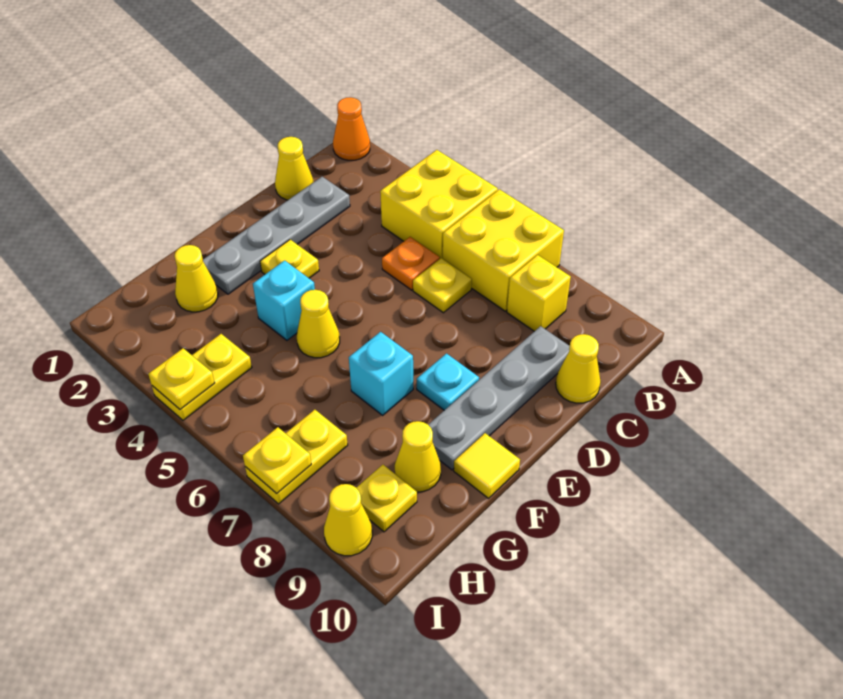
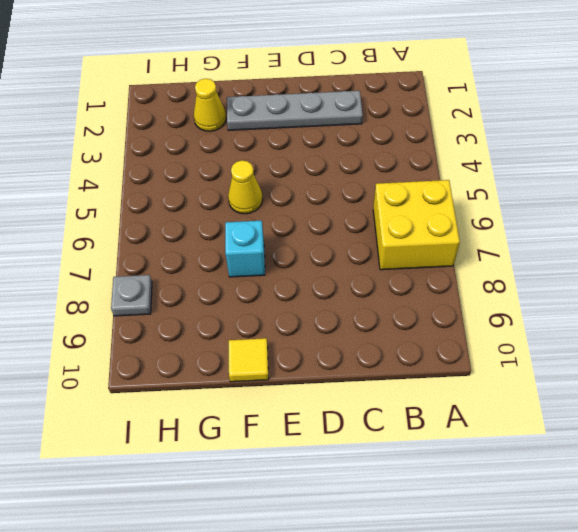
grey plate I8 level 1 -> none
none -> orange cone A1 level 1
none -> yellow brick A4:B5 level 1
none -> yellow brick B8 level 1

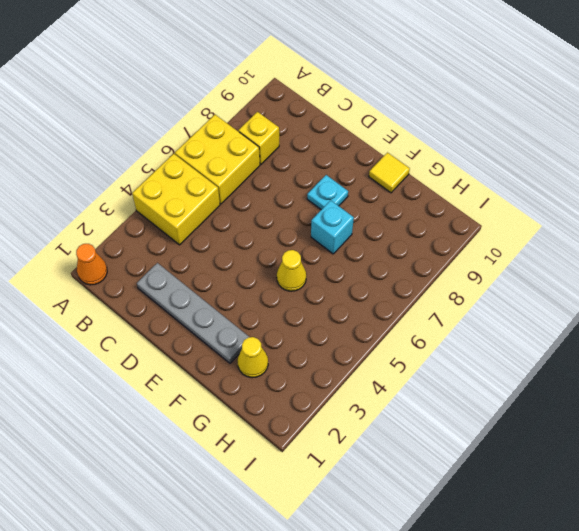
none -> yellow cone C1 level 1
none -> orange plate C5 level 1
none -> yellow plate C6 level 1

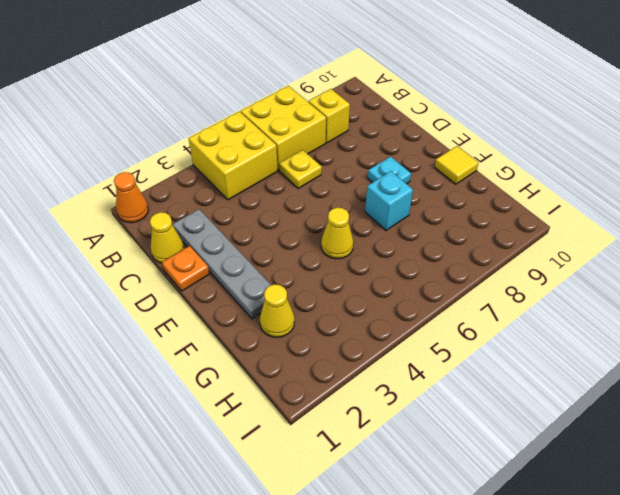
orange plate D1 level 1 -> orange plate C5 level 1
none -> grey plate C9:F9 level 1
none -> yellow cone C10 level 1
none -> yellow plate E3 level 1

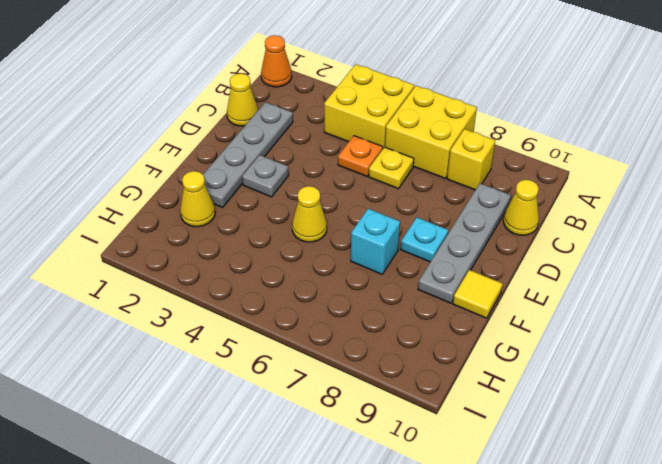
grey plate E3 level 1 -> yellow plate E3 level 1
none -> cyan brick F4 level 1
none -> yellow cone G9 level 1
none -> yellow plate H4:I4 level 1

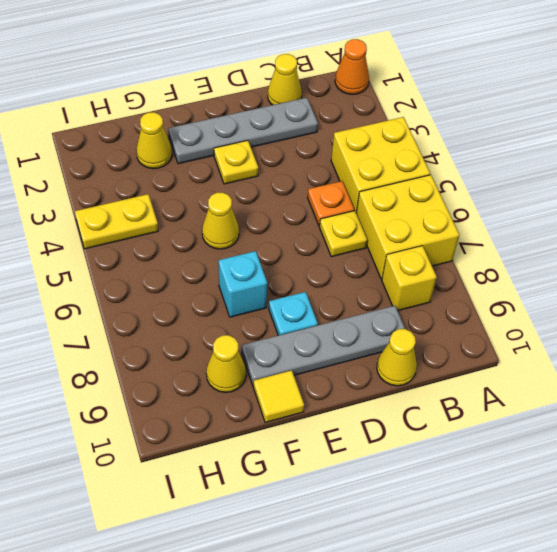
none -> cyan brick F4 level 1
none -> yellow plate H7:I7 level 1
none -> yellow plate H9 level 1

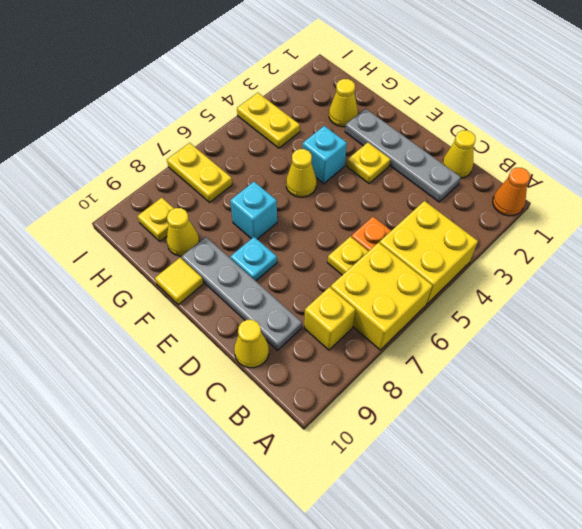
none -> yellow cone I9 level 1
none -> yellow plate I4 level 2
none -> yellow plate I7 level 2

